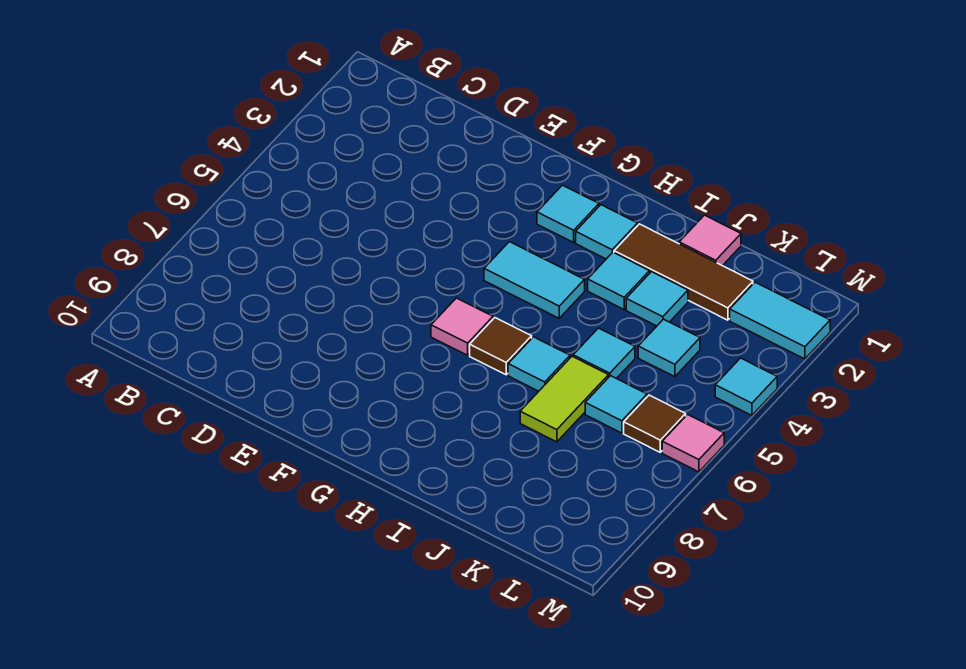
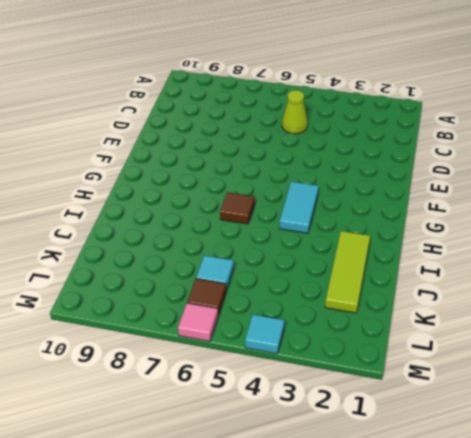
lime cone C5 level 1 -> none
lime tile I2:K2 level 1 -> brown tile I2:K2 level 1
none -> cyan tile G2 level 1
none -> pink tile G6 level 1
none -> cyan tile H2 level 1

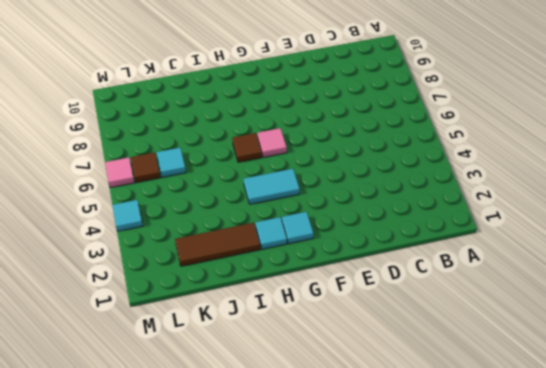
none -> cyan tile I3 level 1
none -> cyan tile I6 level 1
none -> pink tile J1 level 1

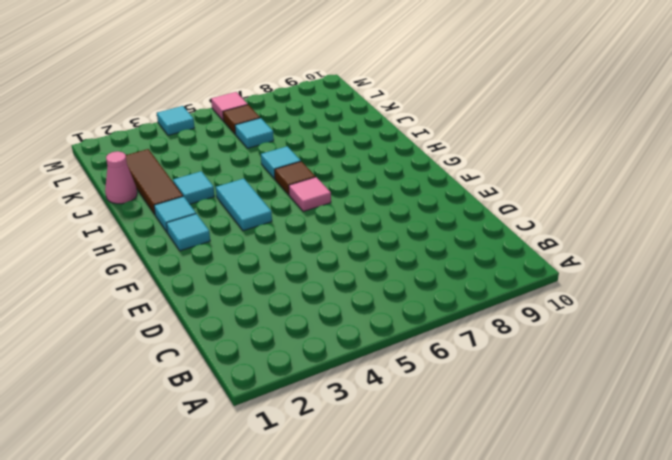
pink cone J1 level 1 -> pink tile J1 level 1
none -> cyan tile J3 level 1
none -> cyan tile J5 level 1
none -> lime tile J6:J7 level 1

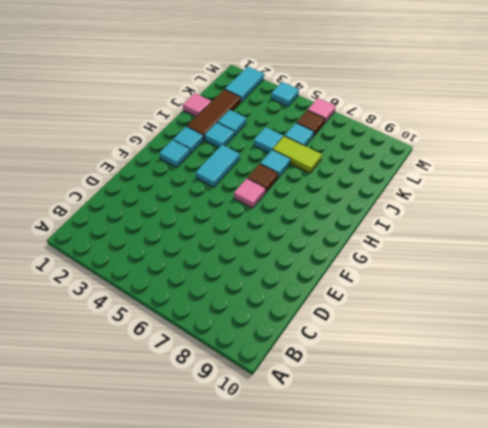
none -> cyan tile K4 level 1

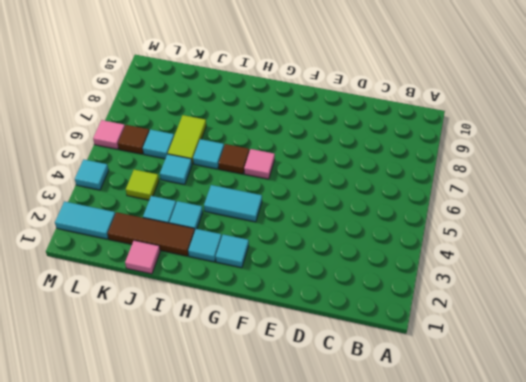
lime tile K4 level 1 -> cyan tile K4 level 1

